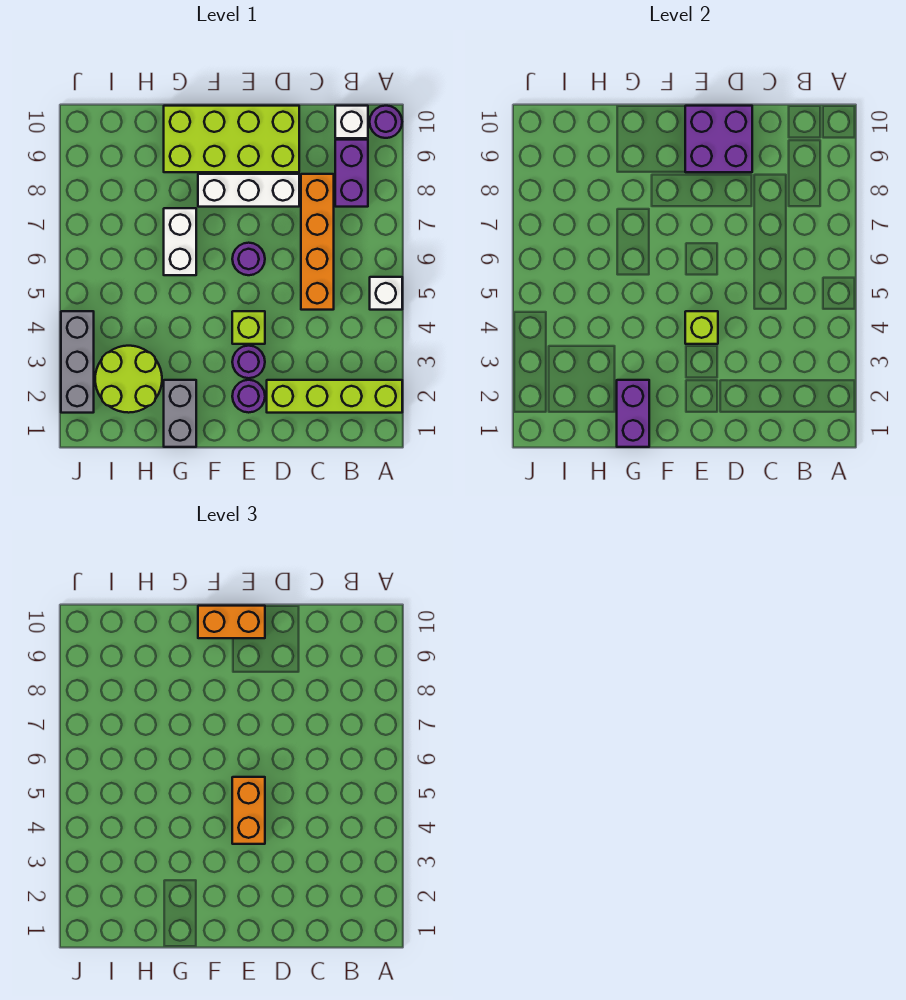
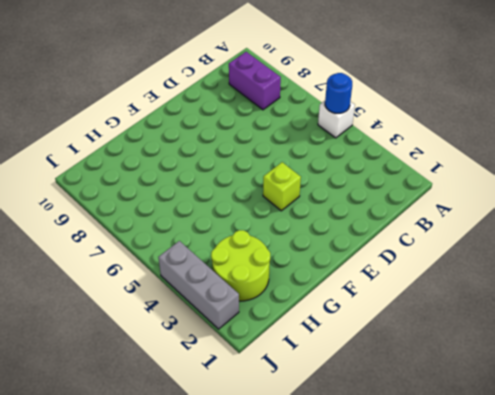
blue round brick A5 level 2 -> none
none -> lime brick A2:D2 level 1
none -> purple round brick A10 level 1
none -> white brick B10 level 1

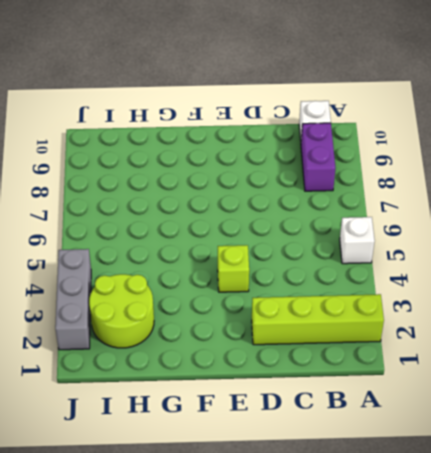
none -> purple round brick A10 level 1
none -> orange brick C5:C8 level 1
none -> white brick D8:F8 level 1

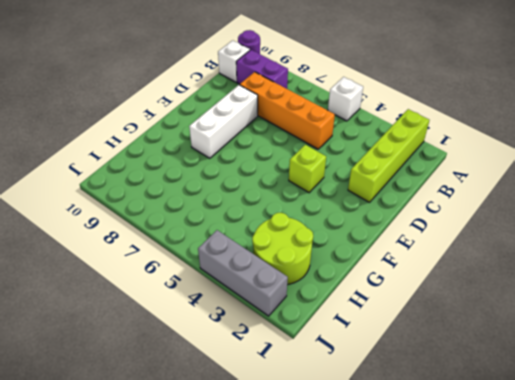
none -> lime brick D9:G10 level 1
none -> purple round brick E2 level 1
none -> purple round brick E3 level 1

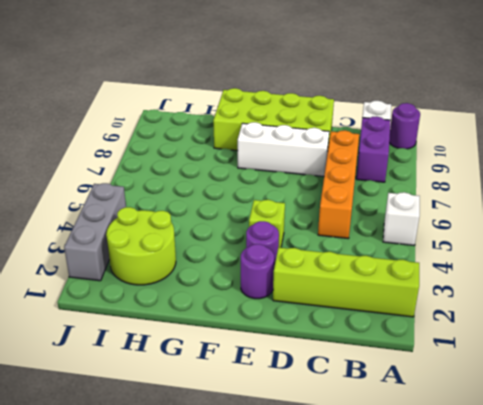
none -> purple round brick E6 level 1
none -> grey brick G1:G2 level 1
none -> white brick G6:G7 level 1

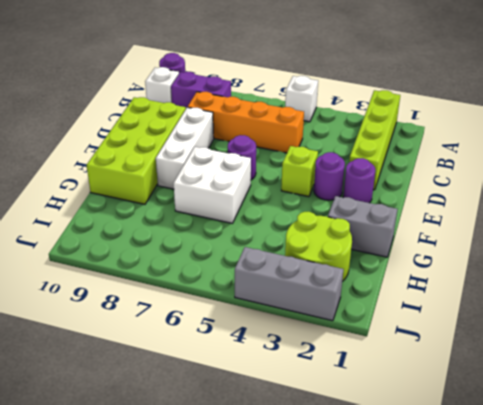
white brick F6:G7 level 1 -> white brick G6:G7 level 1
none -> purple brick D9:E10 level 2
none -> lime brick E4 level 2
none -> purple brick G1:G2 level 2

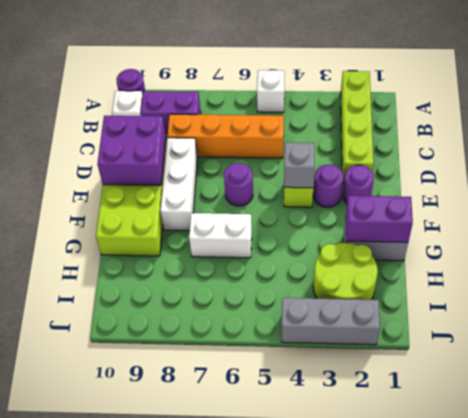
grey brick E4 level 2 -> lime brick E4 level 2
none -> orange brick E4:E5 level 3
none -> orange brick E10:F10 level 3

